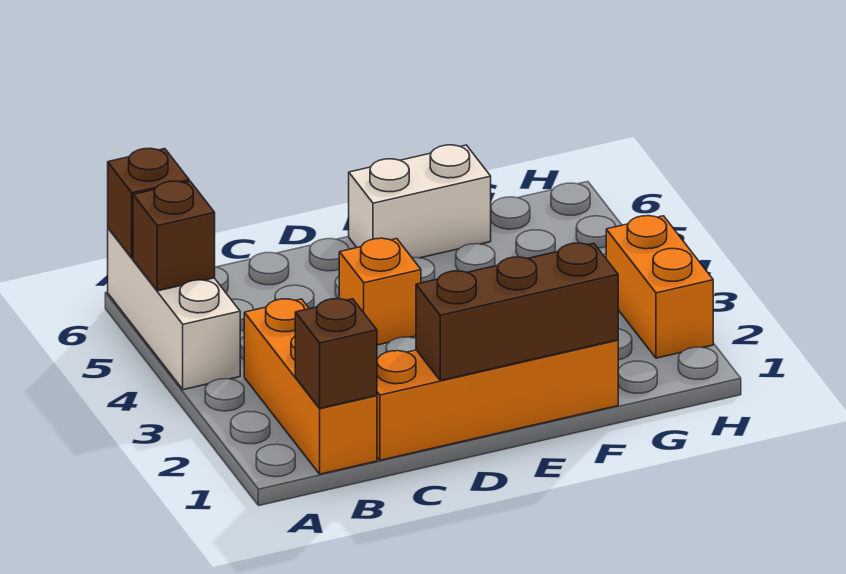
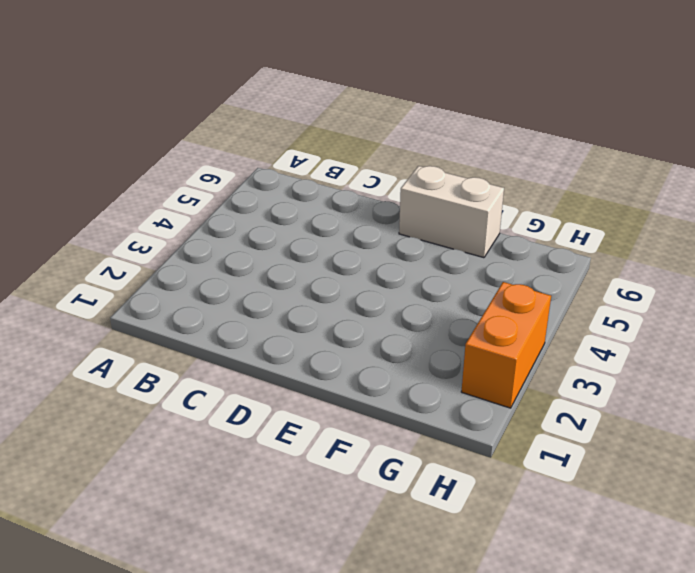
none -> white brick A4:A6 level 1
none -> orange brick B1:B3 level 1

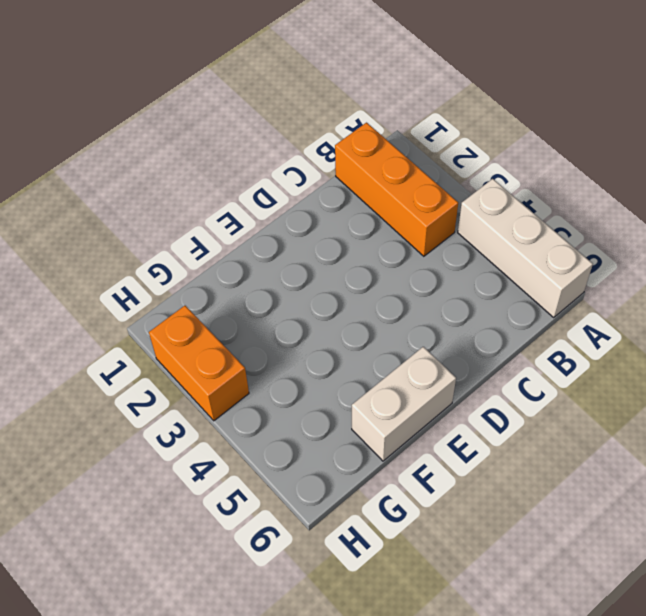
none -> orange brick C1:F1 level 1
none -> orange brick D4 level 1

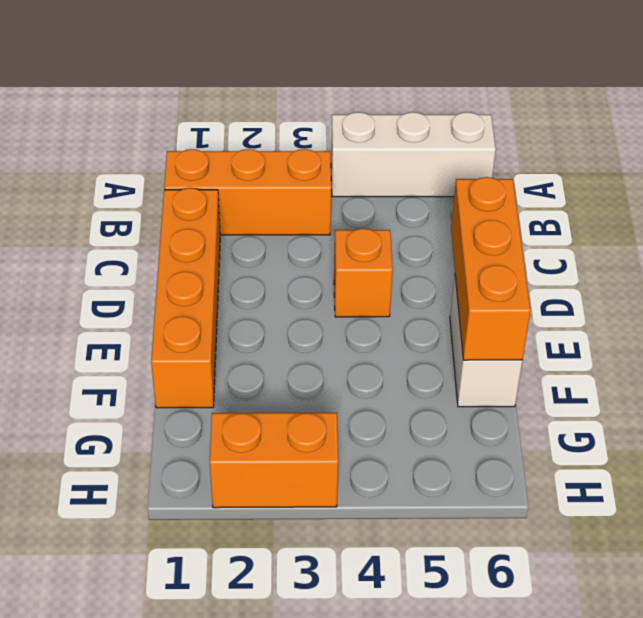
orange brick D6:F6 level 2 -> none
none -> brown brick A5 level 2
none -> brown brick A6 level 2

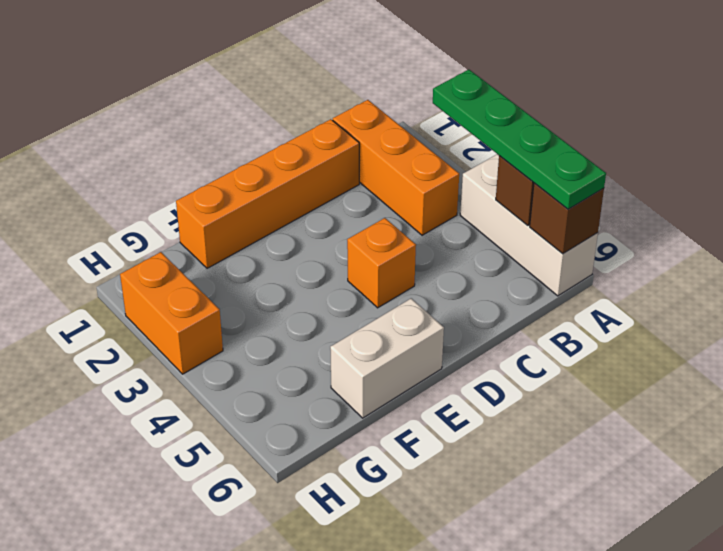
green plate A3:A6 level 3 -> none
none -> brown brick B1 level 2
none -> brown brick D1:F1 level 2

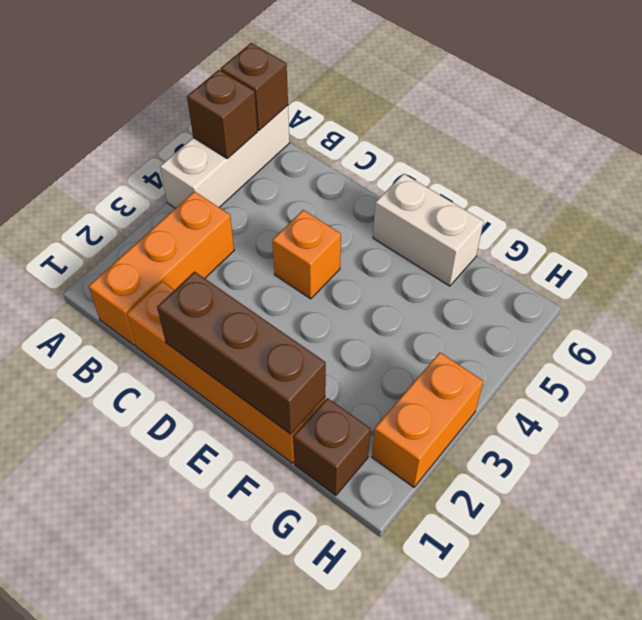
brown brick G1 level 1 -> brown brick B1 level 2

